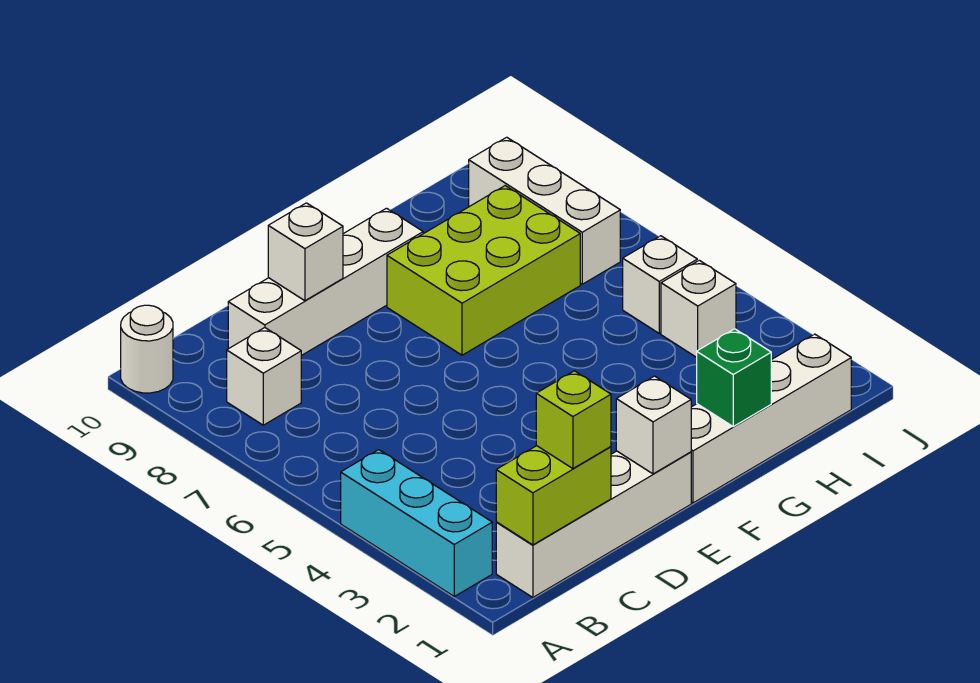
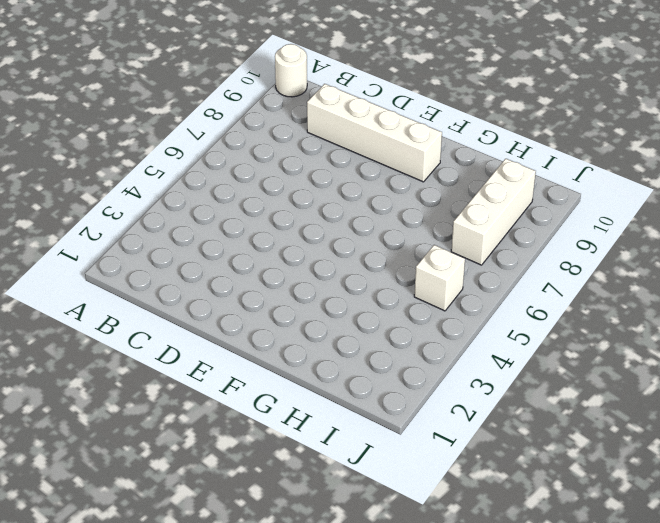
none -> cyan brick A2:A4 level 1
none -> white brick B1:E1 level 1
none -> white brick B8 level 1

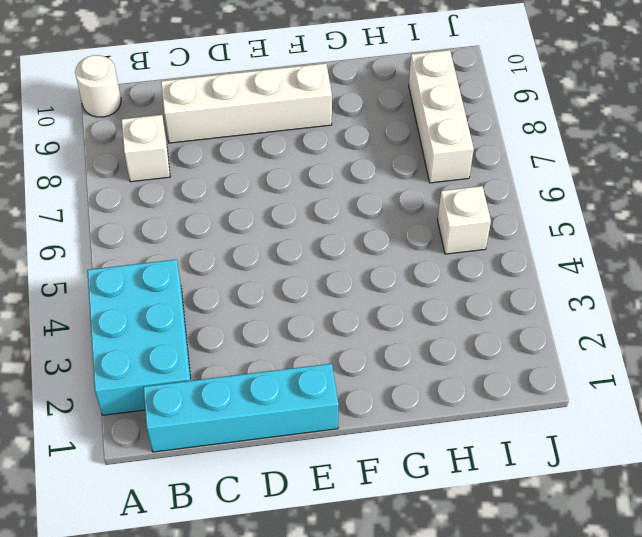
cyan brick A2:B4 level 1 -> cyan brick A2:A4 level 1
cyan brick B1:E1 level 1 -> white brick B1:E1 level 1
none -> white brick F1:I1 level 1
none -> lime brick F7:H8 level 1
none -> white brick I4 level 1

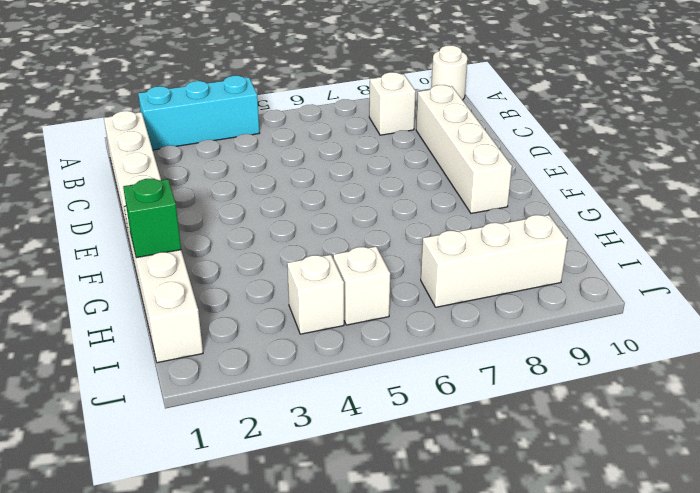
none -> lime brick F7:H8 level 1
none -> lime brick B1:C1 level 2
none -> white brick D9 level 2

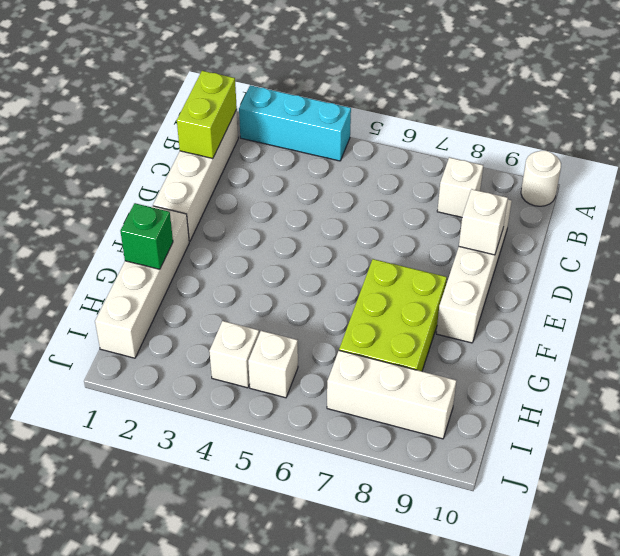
none -> white brick E1 level 2
none -> lime brick C1 level 3

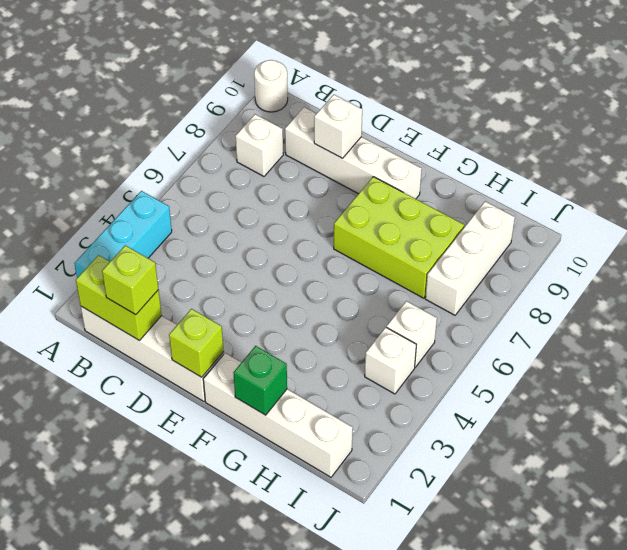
lime brick E1 level 2 -> white brick E1 level 2

